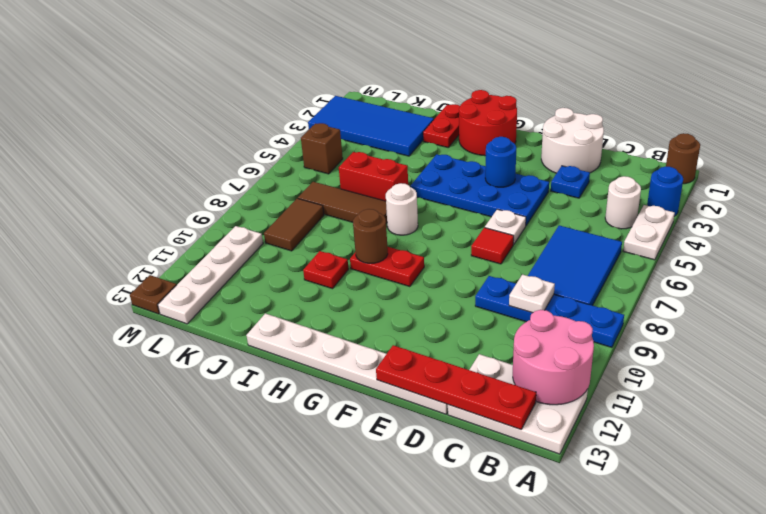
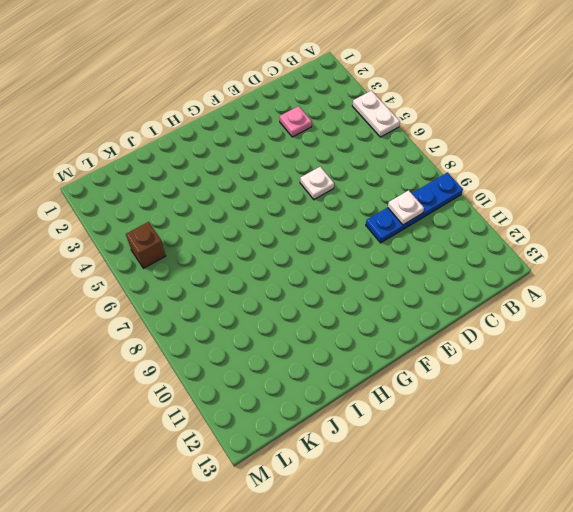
pink plate D3 level 1 -> blue plate D3 level 1
none -> brown round brick A1 level 1
none -> blue round brick A3 level 1
none -> white plate A12:C13 level 1
none -> white round brick B4 level 1

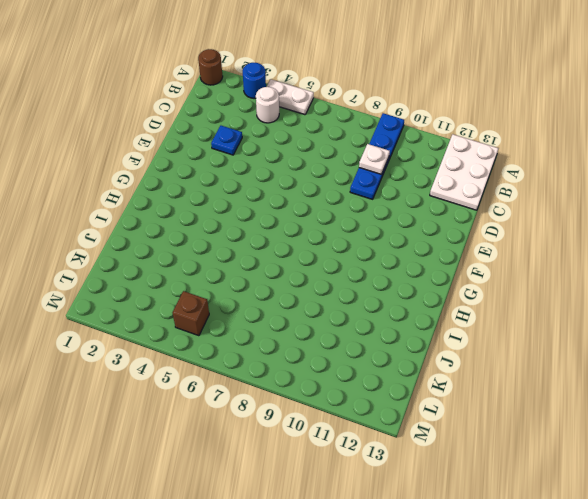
none -> blue tile B6:C8 level 1
none -> white round brick D1:E2 level 1
none -> white plate D13:I13 level 1
none -> blue plate E4:H5 level 1

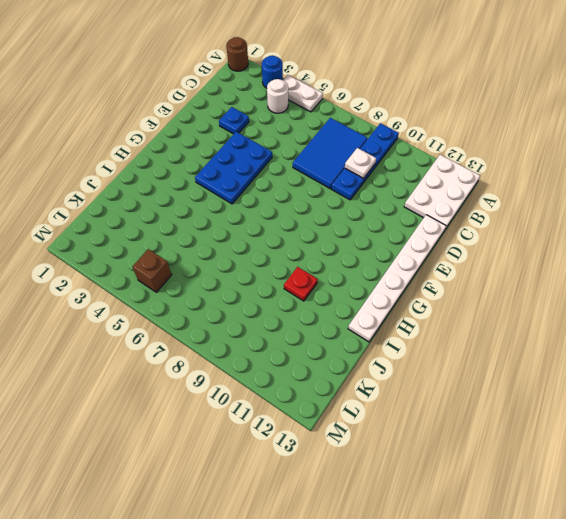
blue tile B7:D8 level 1 -> blue tile B6:C8 level 1
blue plate E4:G5 level 1 -> blue plate E4:H5 level 1
none -> white round brick D1:E2 level 1
none -> white plate E6 level 1
none -> red tile E7 level 1
none -> red round brick G1:H2 level 1

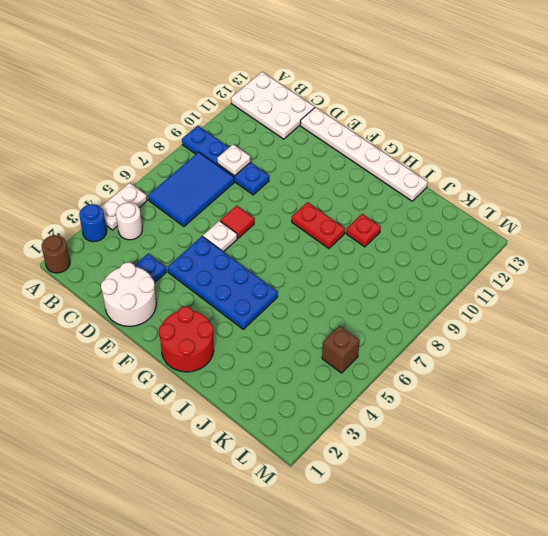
none -> white round brick H7 level 1
none -> red plate I1:I2 level 1
none -> red brick I6:J6 level 1
none -> brown tile I7:K7 level 1

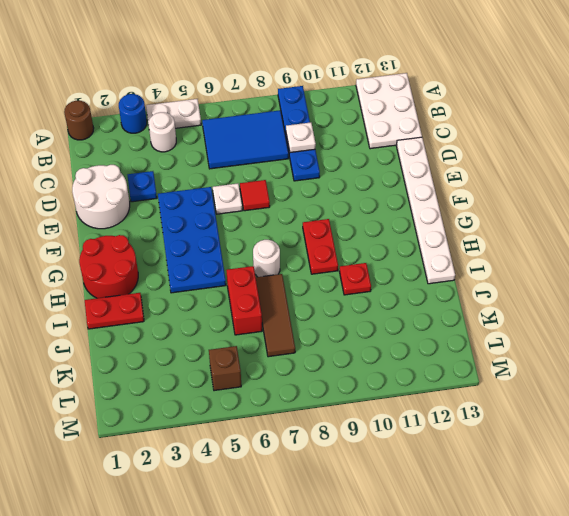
none -> blue tile J2:M3 level 1
none -> brown tile K8:K9 level 1
none -> white plate L10:L13 level 1
none -> brown plate M13 level 1

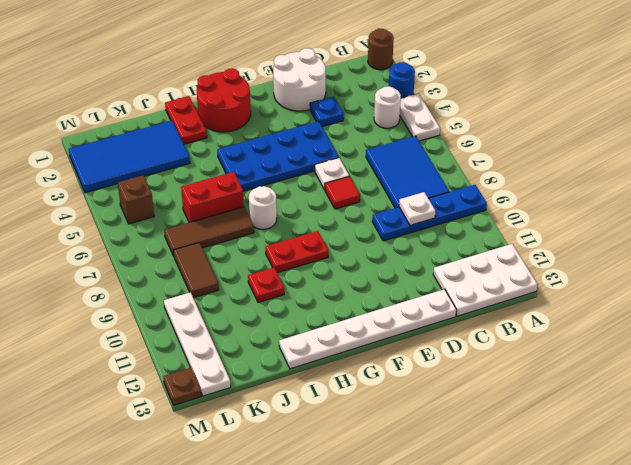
none -> pink round brick A11:B12 level 2
none -> red plate B13:E13 level 2
none -> blue round brick F4 level 2
none -> brown round brick H9 level 2

